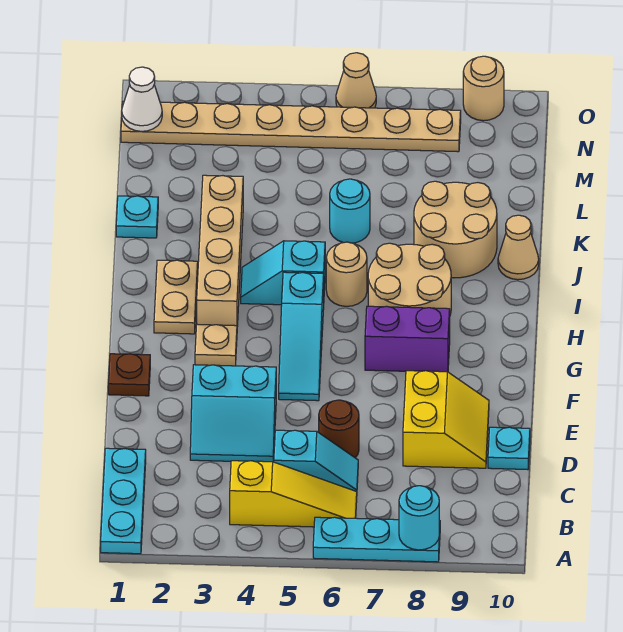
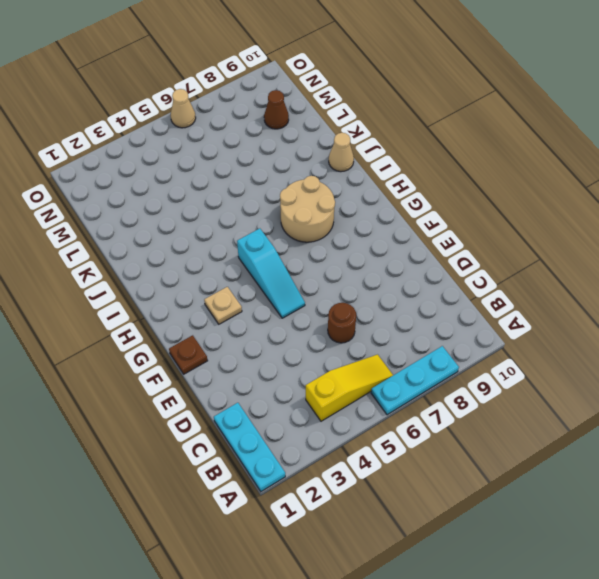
brown cone M9 level 1 -> none
none -> cyan slope C5:C6 level 1 top 5
none -> cyan slope D3:E4 level 1 top E
none -> yellow slope D8:E9 level 1 top 8

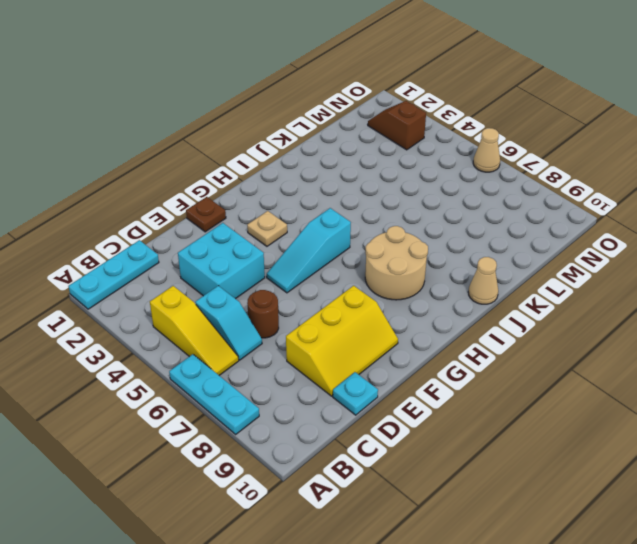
cyan brick D3:E4 level 1 -> cyan slope D3:E4 level 1 top E
yellow slope D8:F9 level 1 top 8 -> yellow slope D8:E9 level 1 top 8
brown slope N2:N3 level 1 top 3 -> tan plate N1:N8 level 1
none -> purple brick G7:G8 level 1
none -> tan plate H2:I2 level 1
none -> tan brick H3:K3 level 1

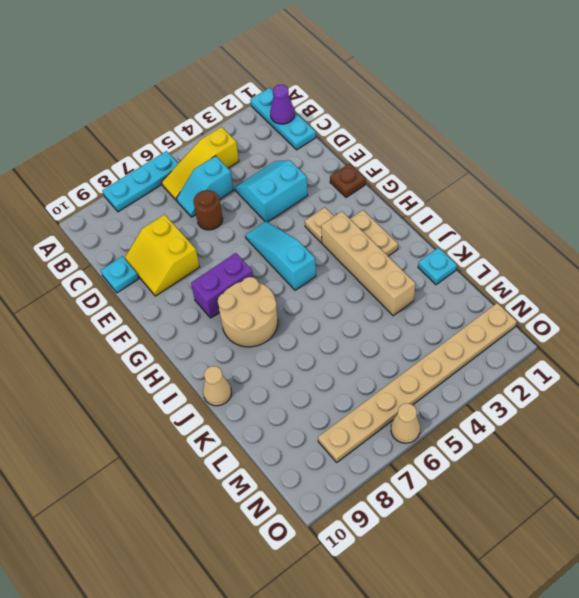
purple cone B1 level 2 -> none
none -> cyan slope I4:I5 level 1 top 5
none -> tan round brick I6 level 1
none -> tan round brick J8:K9 level 1

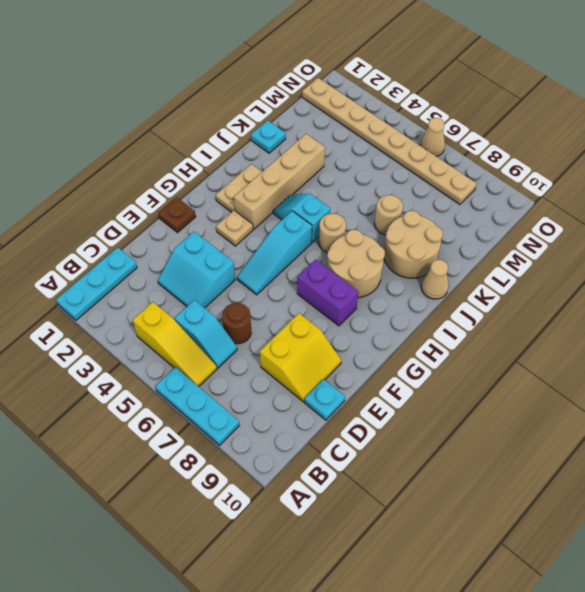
tan round brick K7 level 1 -> tan round brick O9 level 1
none -> cyan round brick K6 level 1
none -> cyan round brick A8 level 2
none -> white cone N1 level 2

